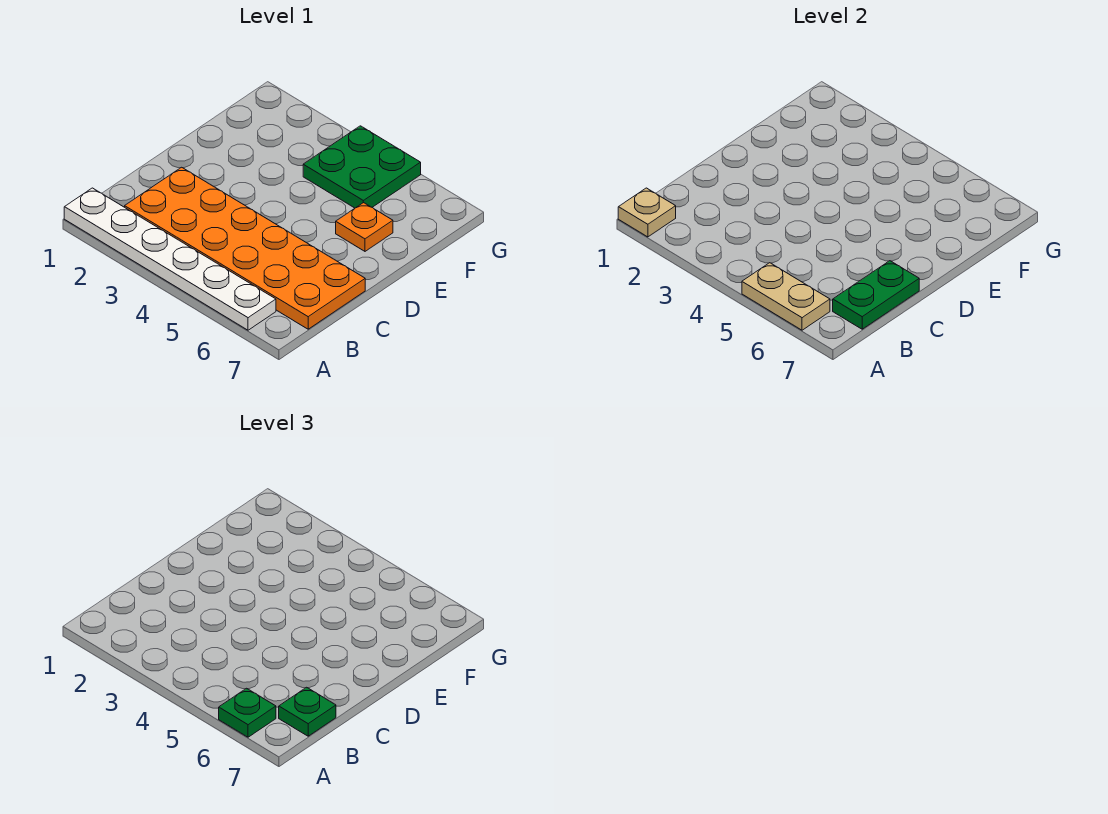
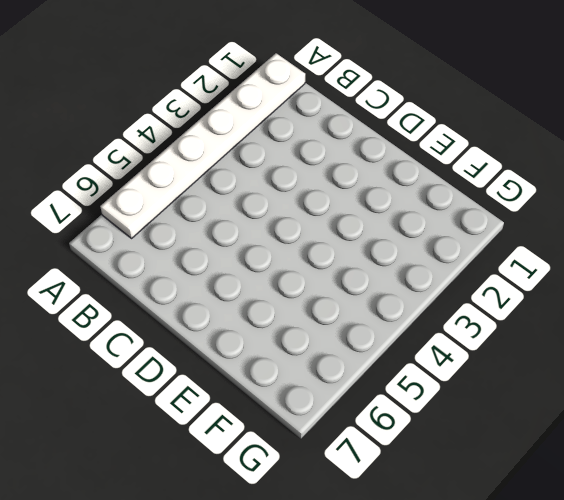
none -> orange plate B2:C7 level 1
none -> orange plate E6 level 1

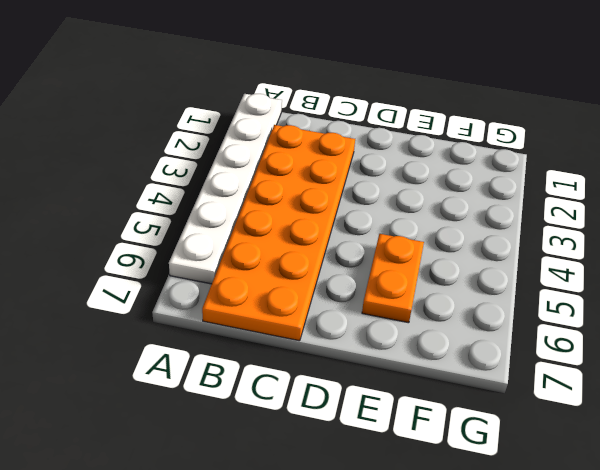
orange plate E5:E6 level 1 -> orange plate E6 level 1
none -> green plate F4:G5 level 1
none -> tan plate A1 level 2

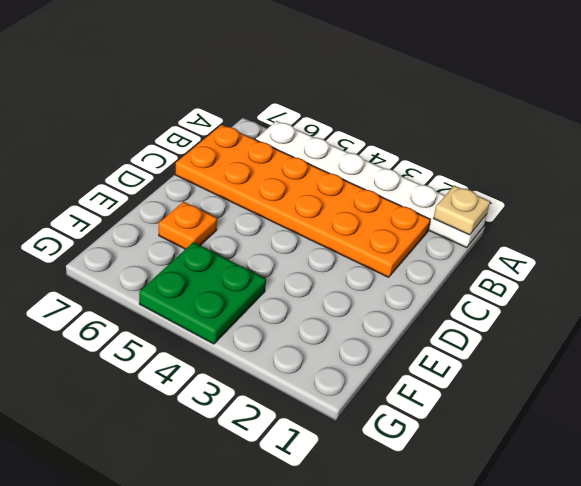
none -> tan plate A5:A6 level 2
none -> green plate B7:C7 level 2

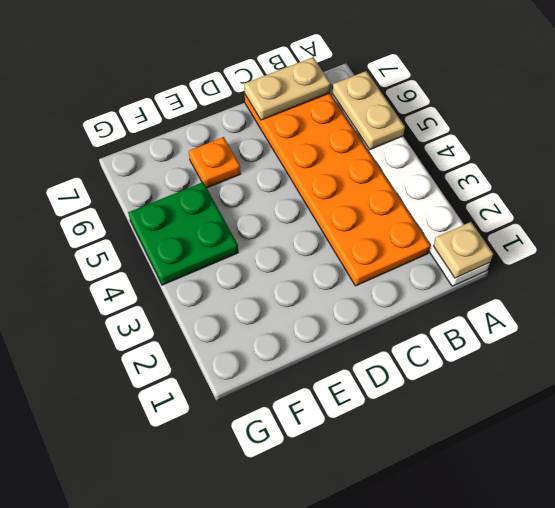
tan plate B7:C7 level 2 -> green plate B7:C7 level 2
none -> green plate A6 level 3
none -> green plate B7 level 3

